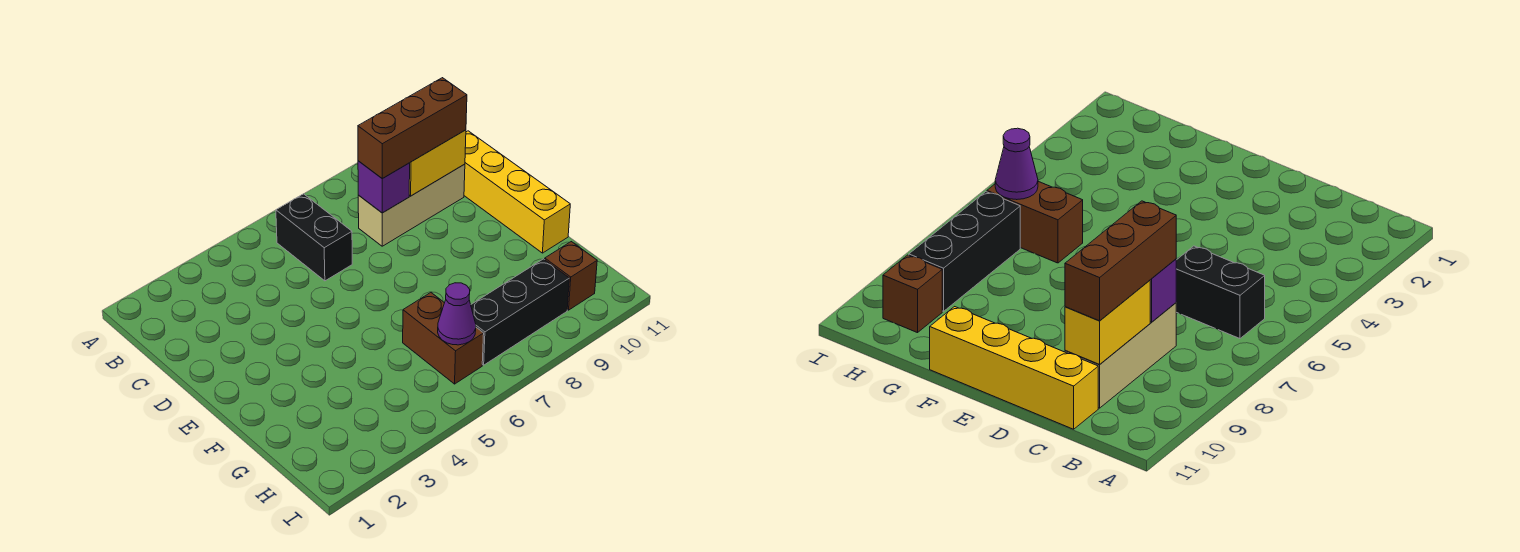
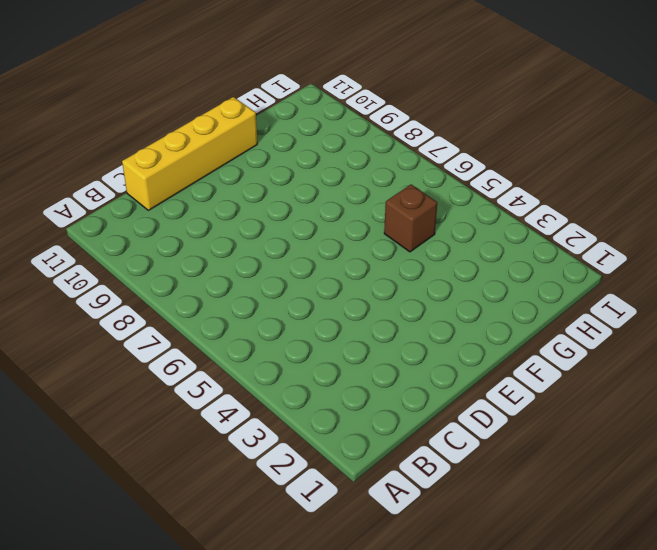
brown brick G5 level 1 -> brown brick H10 level 1
none -> black brick B6:C6 level 1
none -> tan brick C8:C10 level 1

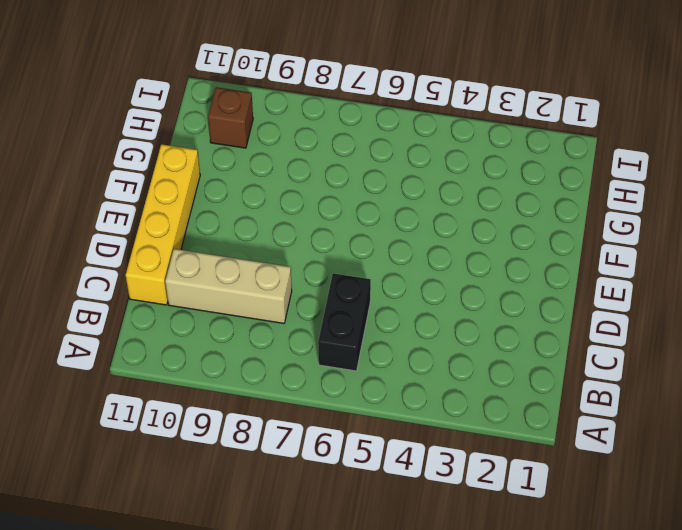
none -> brown brick G6:H6 level 1
none -> black brick H7:H9 level 1

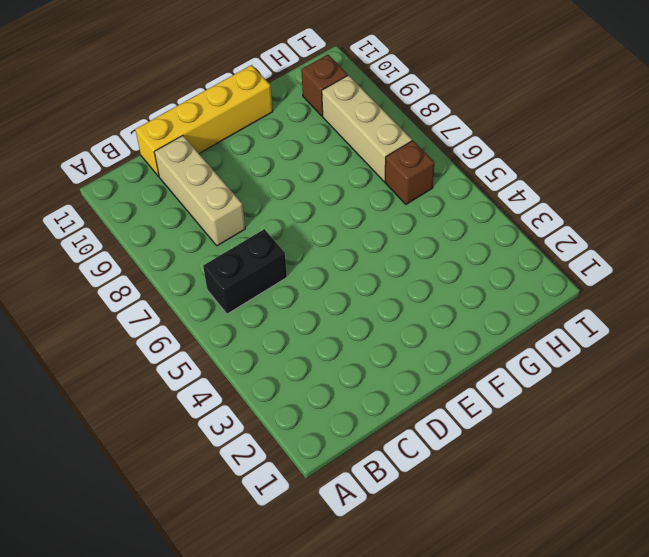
brown brick H6 level 1 -> brown brick G6:H6 level 1
tan brick H7:H9 level 1 -> black brick H7:H9 level 1
none -> purple brick C8 level 2
none -> yellow brick C9:C10 level 2

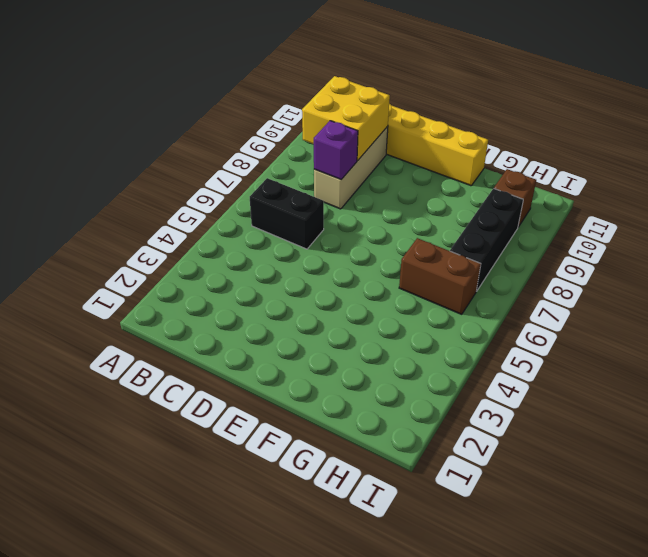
yellow brick B9:C10 level 2 -> yellow brick C9:C10 level 2
none -> purple cone H6 level 2
none -> brown brick C8:C10 level 3

